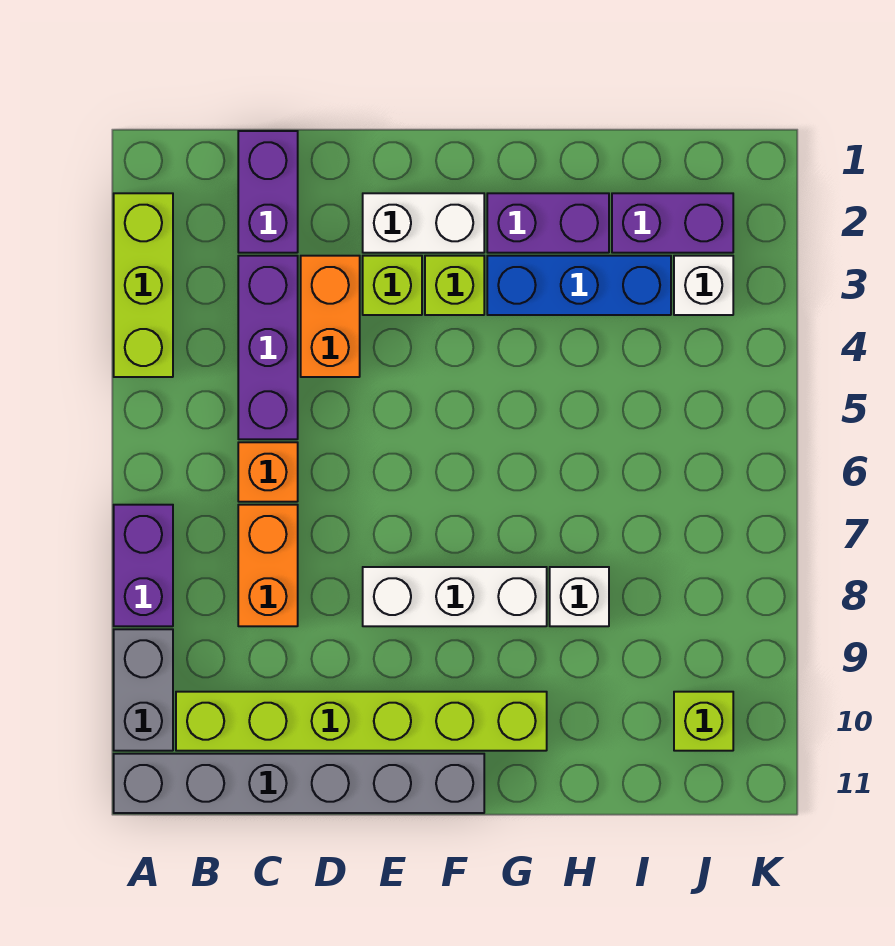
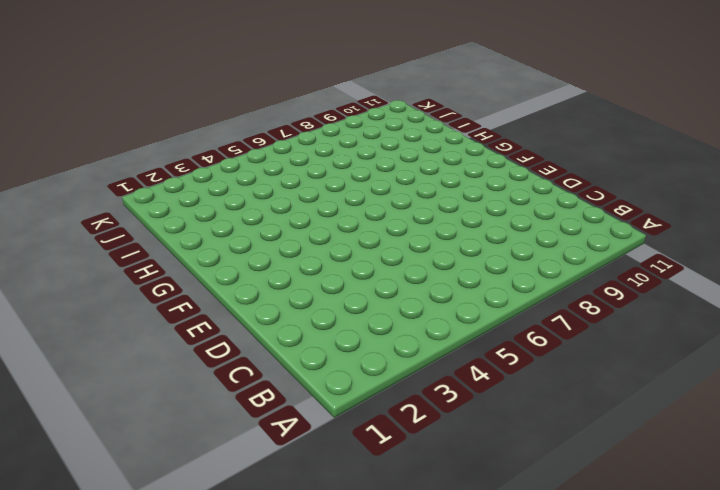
none -> lime brick A2:A4 level 1
none -> purple brick A7:A8 level 1
none -> grey brick A9:A10 level 1

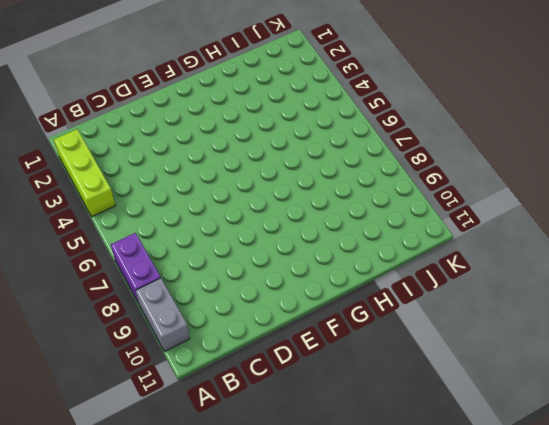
none -> grey brick A11:F11 level 1
none -> lime brick B10:G10 level 1
none -> purple brick C1:C2 level 1

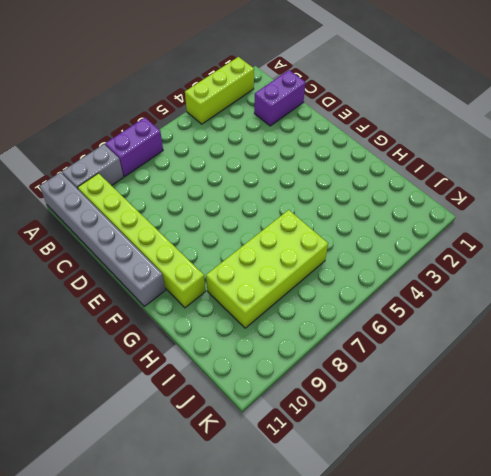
lime brick H6:I9 level 1 -> white brick H8 level 1
none -> purple brick C3:C5 level 1
none -> orange brick C6 level 1
none -> orange brick C7:C8 level 1

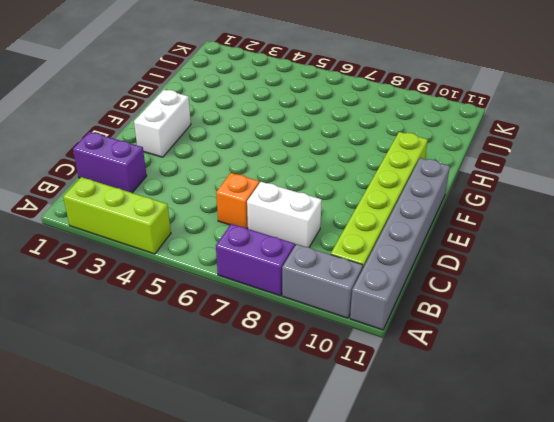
white brick C7:C8 level 1 -> orange brick C7:C8 level 1
none -> purple brick C3:C5 level 1
none -> orange brick D3:D4 level 1
none -> lime brick E3 level 1

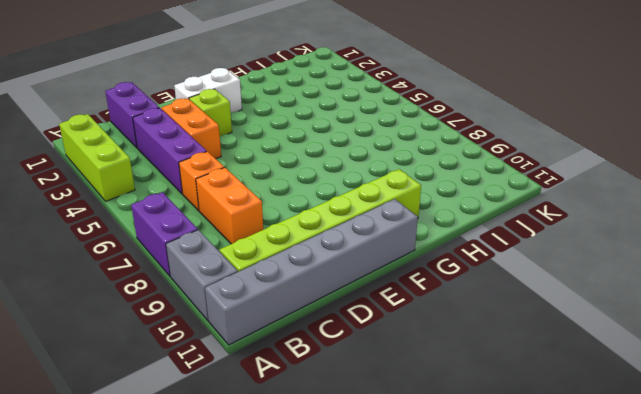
none -> white brick E8:G8 level 1
none -> lime brick F3 level 1
none -> purple brick G2:H2 level 1

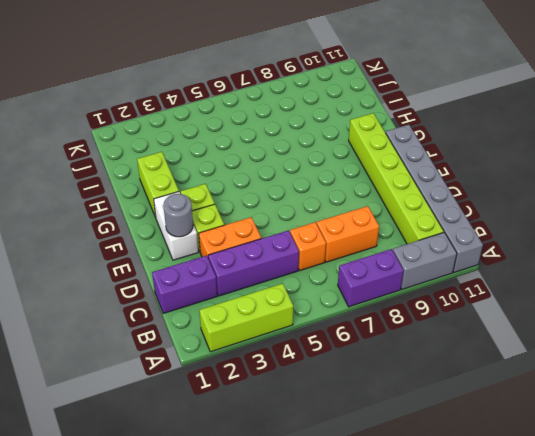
grey round brick E2 level 2 -> none
lime brick G2:H2 level 1 -> purple brick G2:H2 level 1
none -> white brick E8:G8 level 1
none -> blue brick G3:I3 level 1
none -> white brick H8 level 1

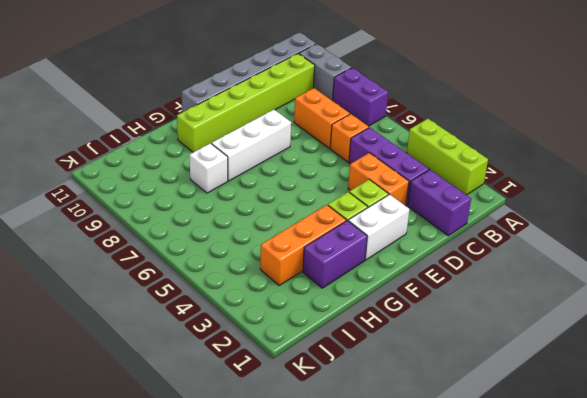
orange brick G3:I3 level 1 -> blue brick G3:I3 level 1
none -> purple brick I2:J2 level 1
none -> white brick J3 level 1
none -> lime brick J10 level 1

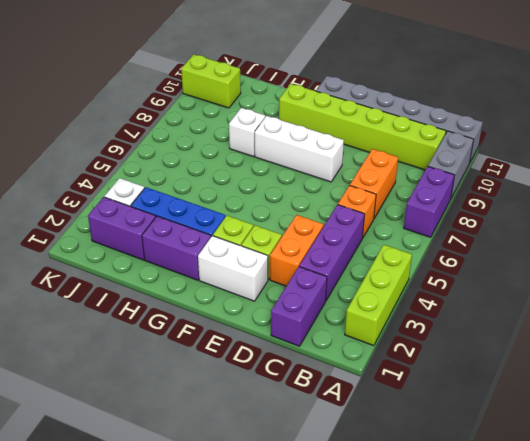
lime brick J10:K10 level 1 -> lime brick J10 level 1

